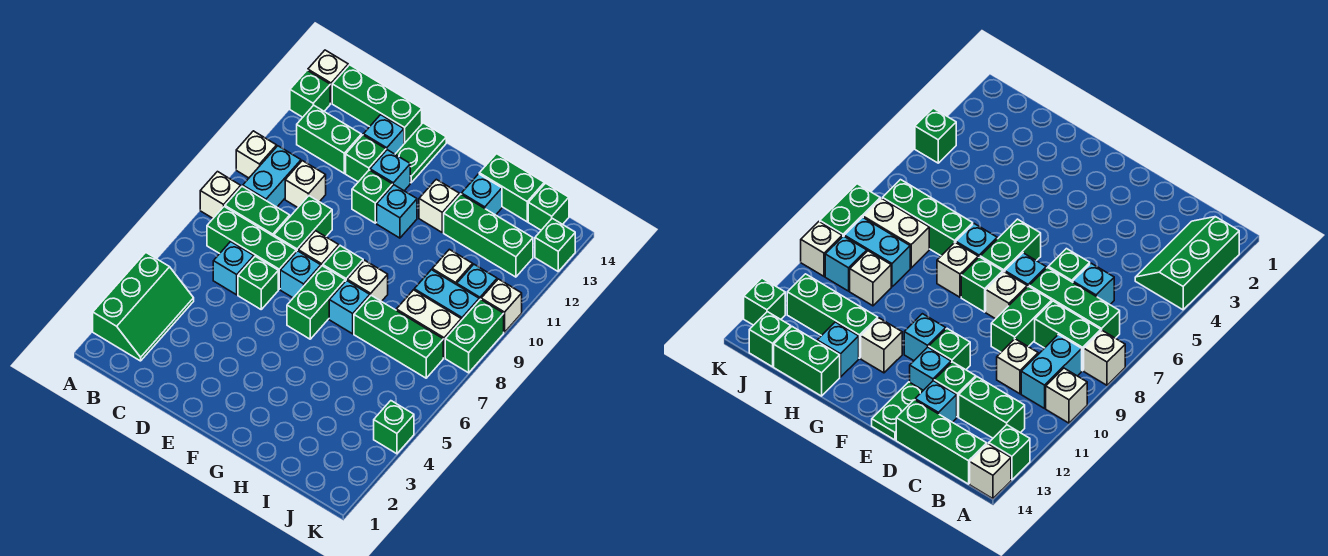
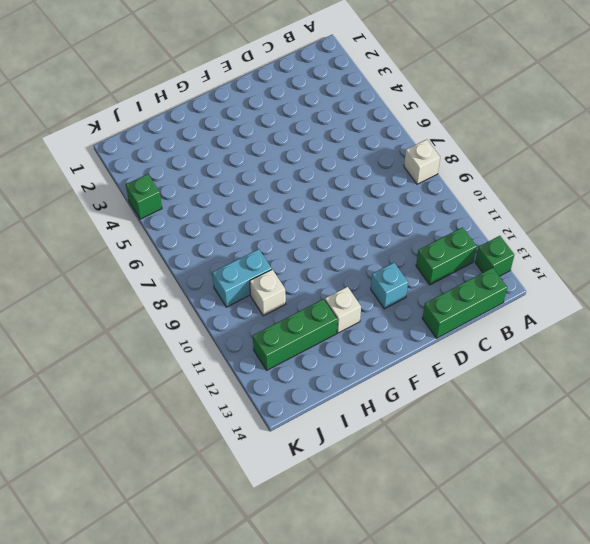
none -> green slope A2:B4 level 1 top A
none -> white brick A10 level 1
none -> white brick A14 level 1
none -> green brick B7:D7 level 1

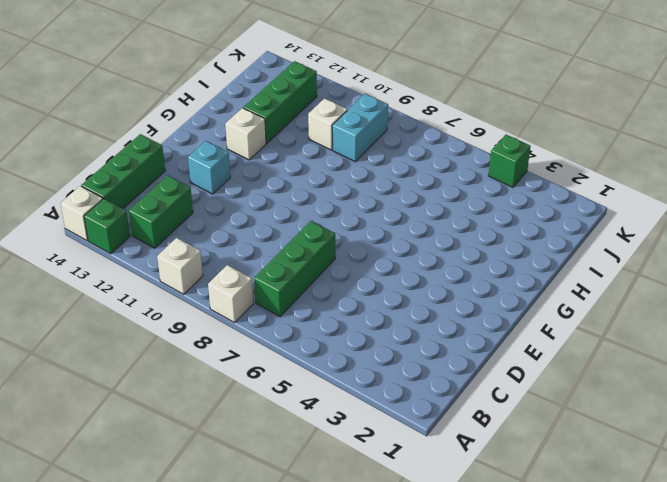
none -> green slope A2:B4 level 1 top A
none -> green brick B8:C8 level 1
none -> cyan brick B9:B10 level 1
none -> cyan brick C6 level 1

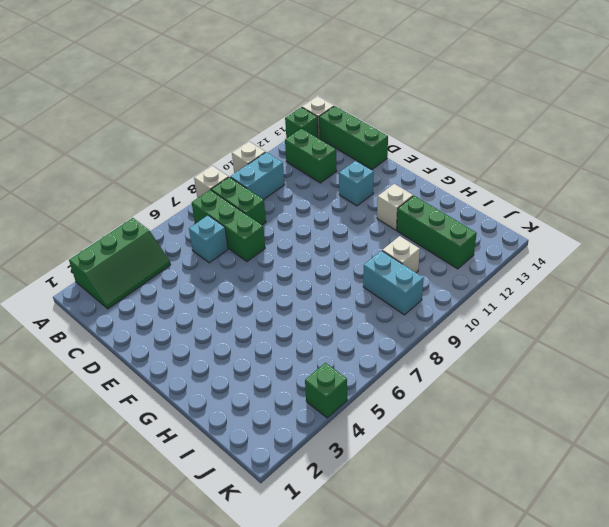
none -> white brick C10 level 1
none -> green brick D6 level 1
none -> green brick D8:D9 level 1
none -> green brick D12 level 1

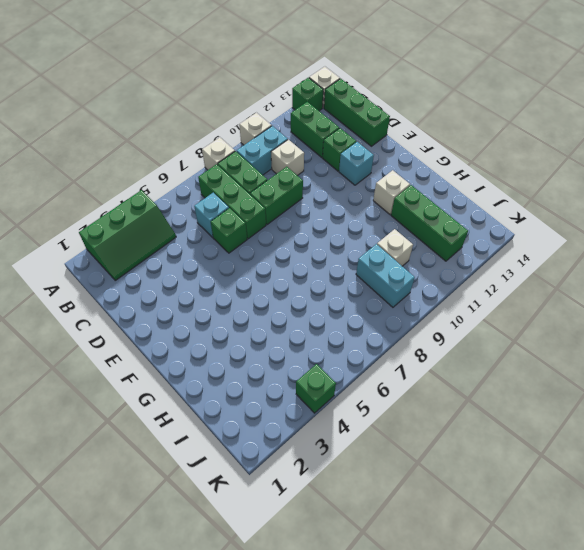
none -> cyan brick D13 level 1
none -> cyan brick E7 level 1
none -> white brick E8 level 1
none -> green brick E11 level 1

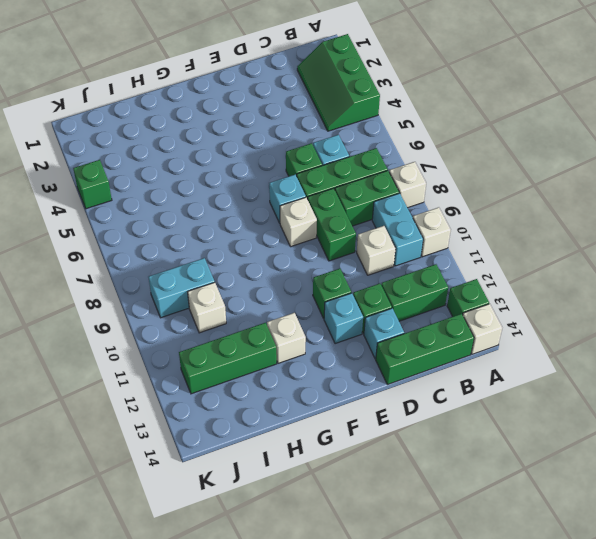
none -> green plate E13:E14 level 1
none -> green brick F6:F7 level 1
none -> green brick F8 level 1
none -> cyan brick F11 level 1

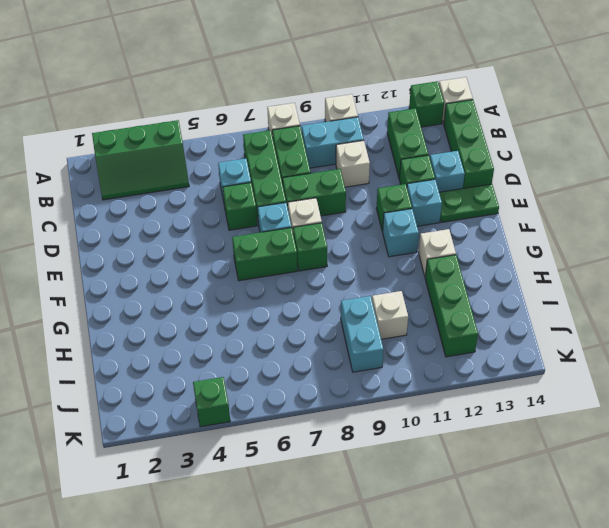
none -> cyan brick G7 level 1
none -> white brick G8 level 1
none -> green brick H7:J7 level 1
none -> cyan brick H13 level 1

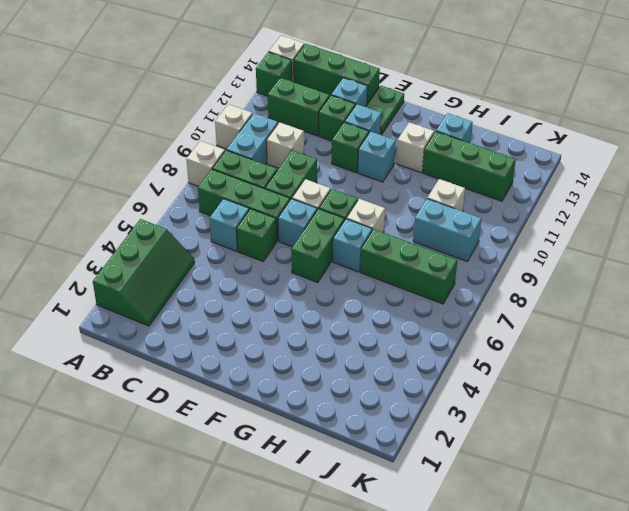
none -> green brick H14:I14 level 1
none -> white brick I8:J8 level 1
none -> cyan brick J10 level 1
none -> green brick J14 level 1

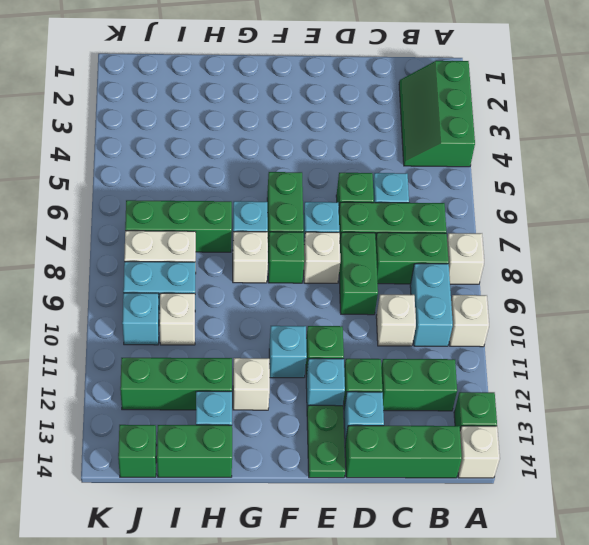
none -> green brick K4 level 1
none -> green brick K8:K9 level 1
none -> white brick K10 level 1
none -> green brick K13 level 1

